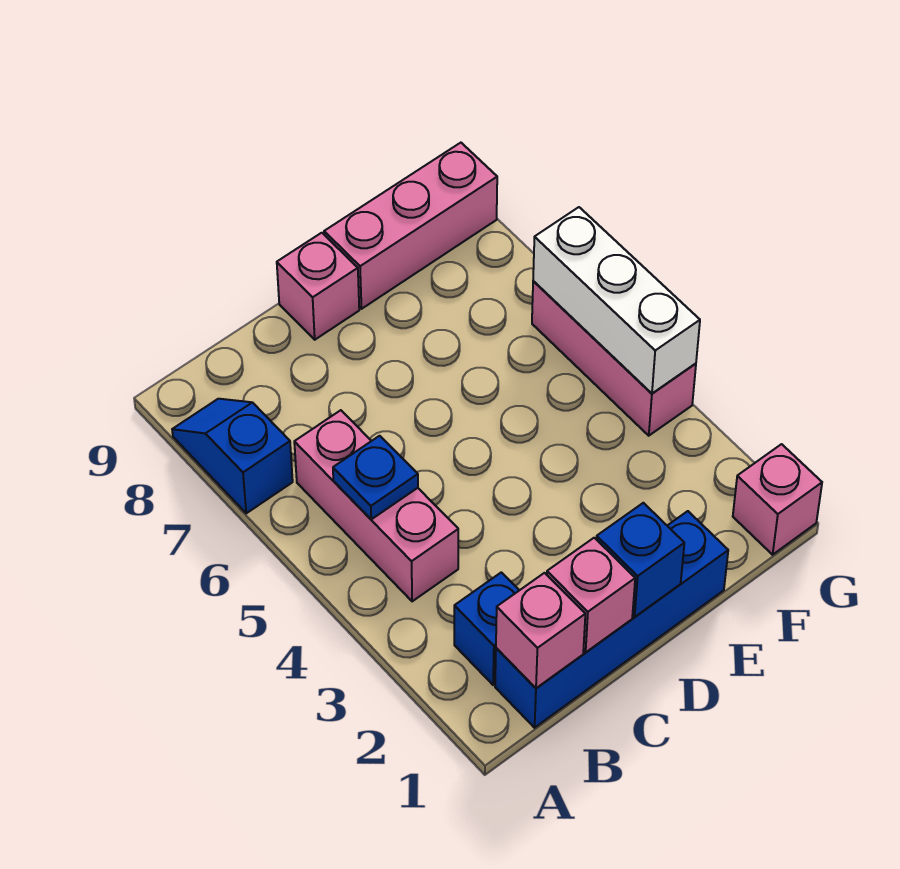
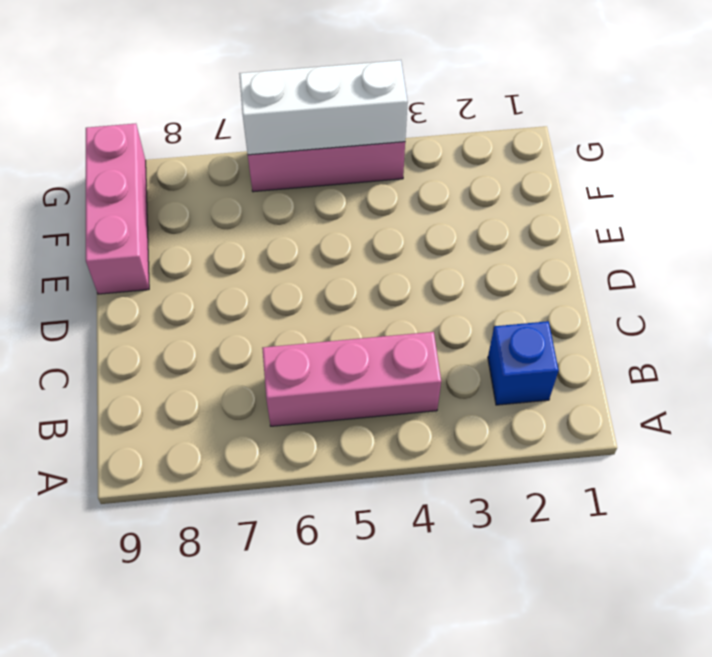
none -> blue slope A7:A8 level 1 top 7
none -> blue brick B1:E1 level 1
none -> pink brick D9 level 1

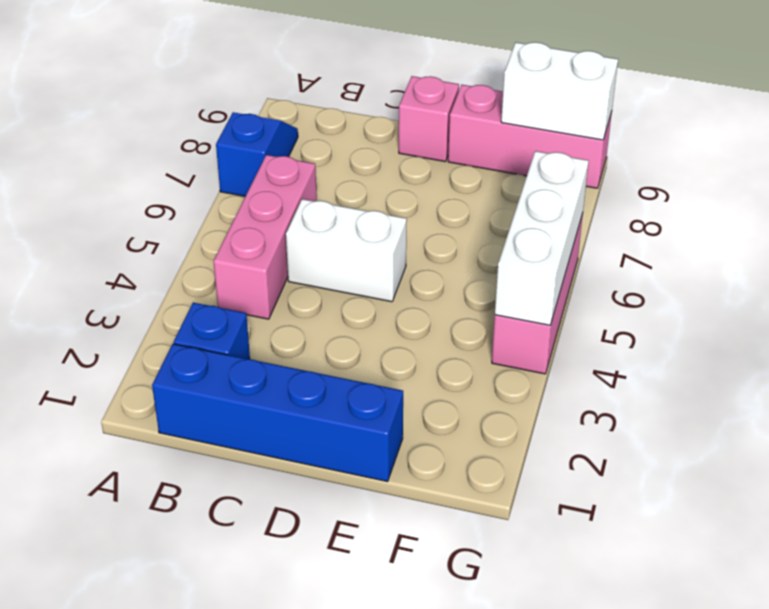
white brick C5:D5 level 1 -> none
white brick F9:G9 level 2 -> none
none -> pink brick G1 level 1
none -> pink brick B1 level 2
none -> blue plate B5 level 2

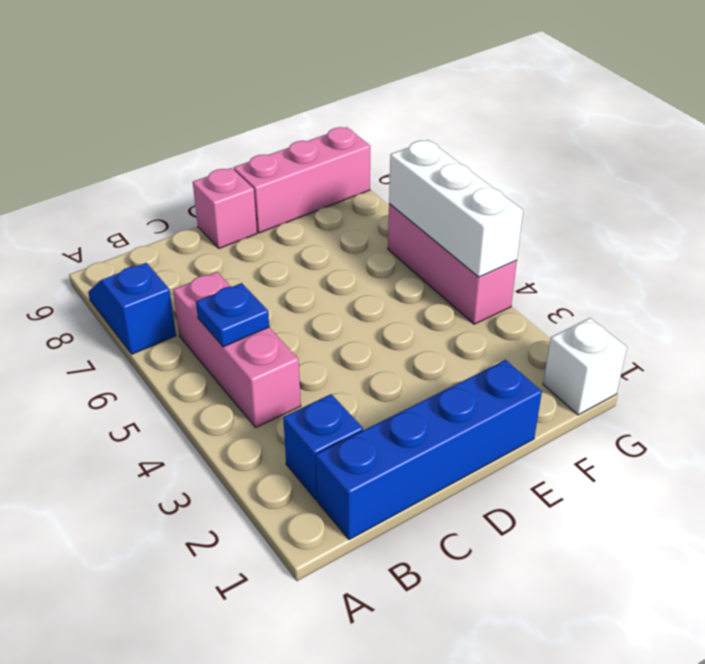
white brick G1 level 1 -> pink brick G1 level 1
none -> pink brick B1 level 2
none -> pink brick C1 level 2
none -> blue brick D1 level 2

